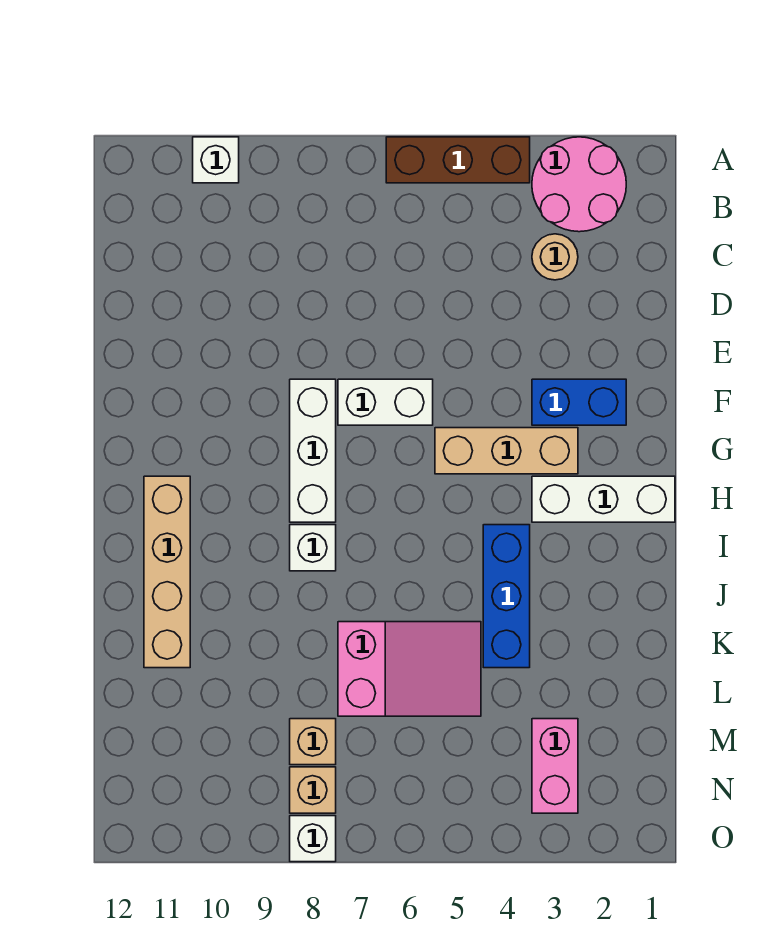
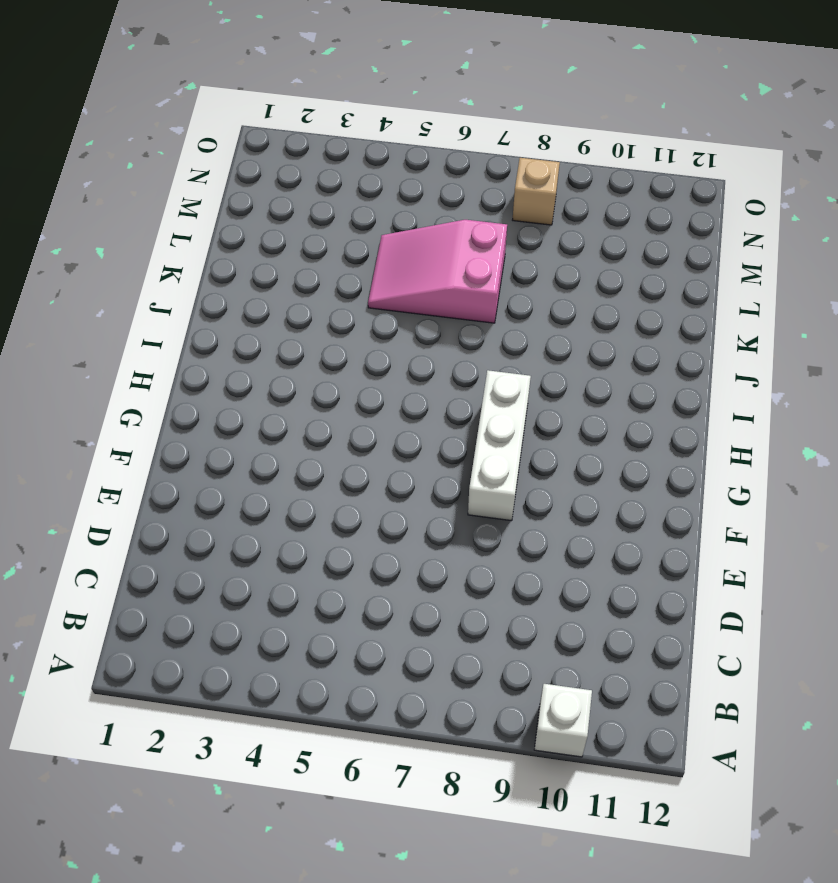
none -> pink round brick A2:B3 level 1
none -> brown brick A4:A6 level 1
none -> tan round brick C3 level 1

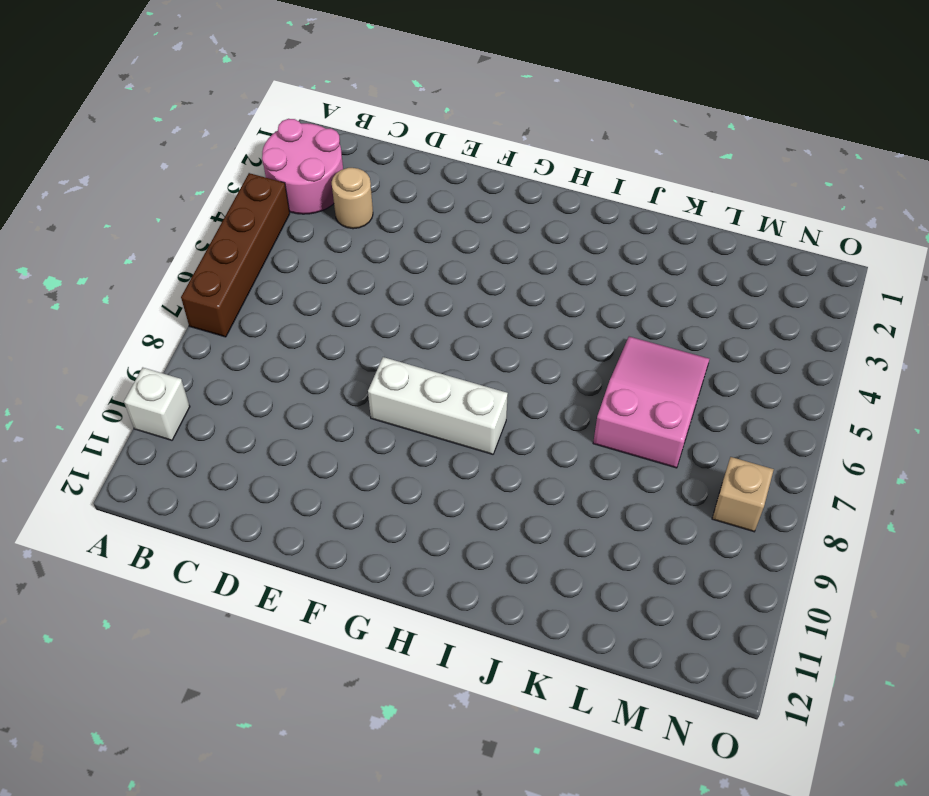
brown brick A4:A7 level 1 -> brown brick A4:A6 level 1
none -> blue brick F2:F3 level 1
none -> white brick F6:F7 level 1
none -> tan brick G3:G5 level 1

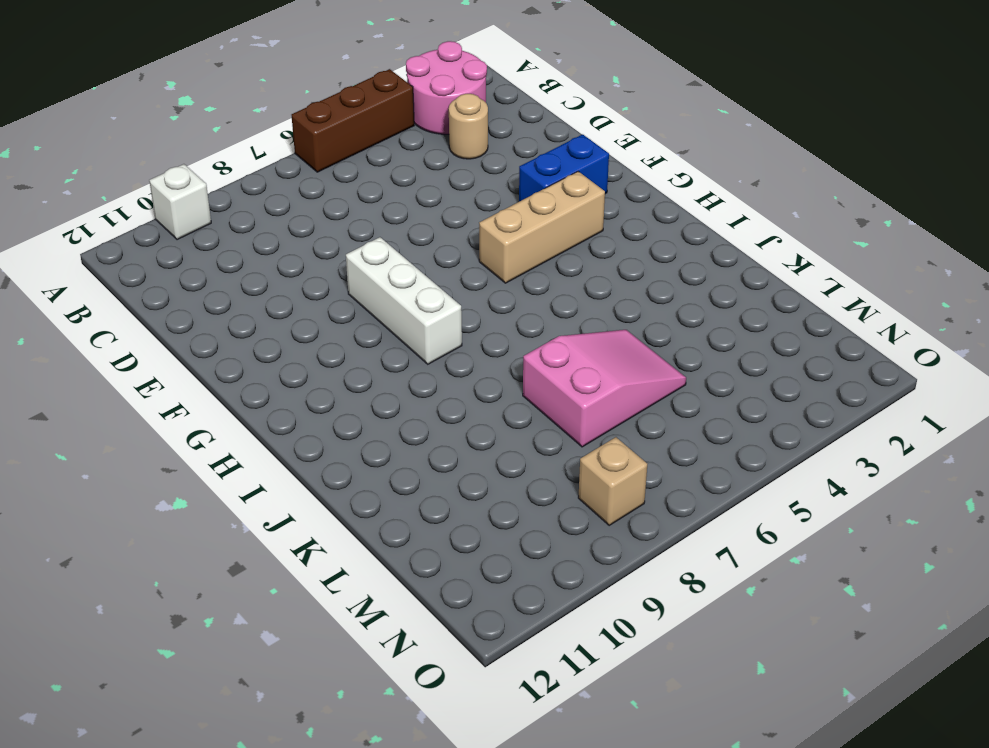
none -> white brick F6:F7 level 1
none -> white brick H1:H3 level 1
none -> tan brick H11:K11 level 1

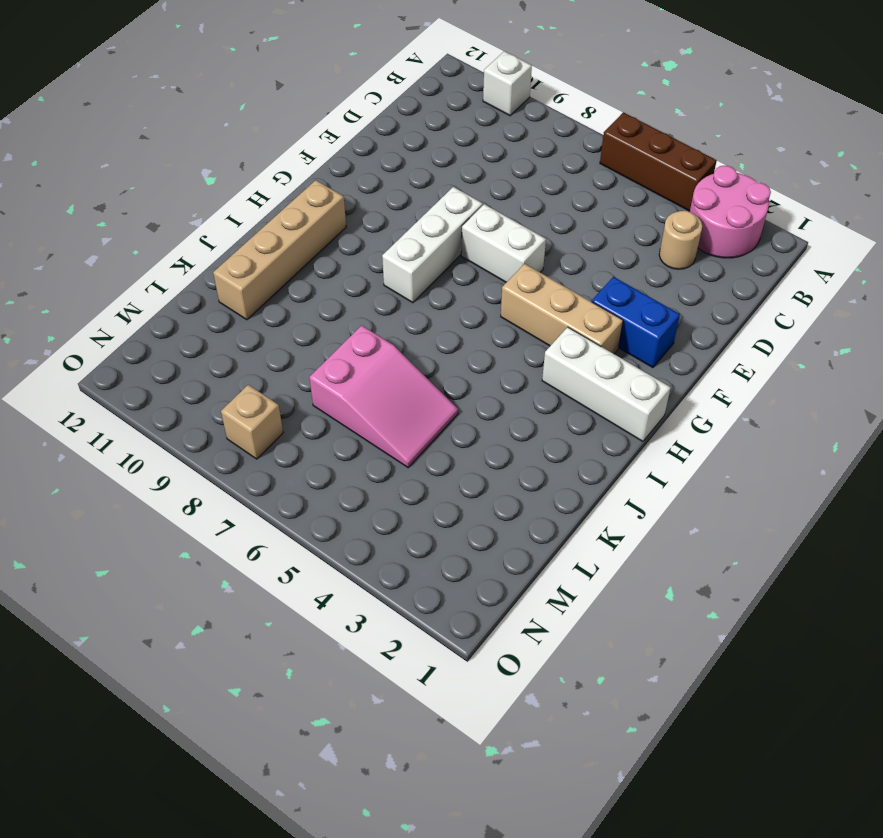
none -> blue brick I4:K4 level 1
none -> white brick I8 level 1
none -> pink brick M3:N3 level 1

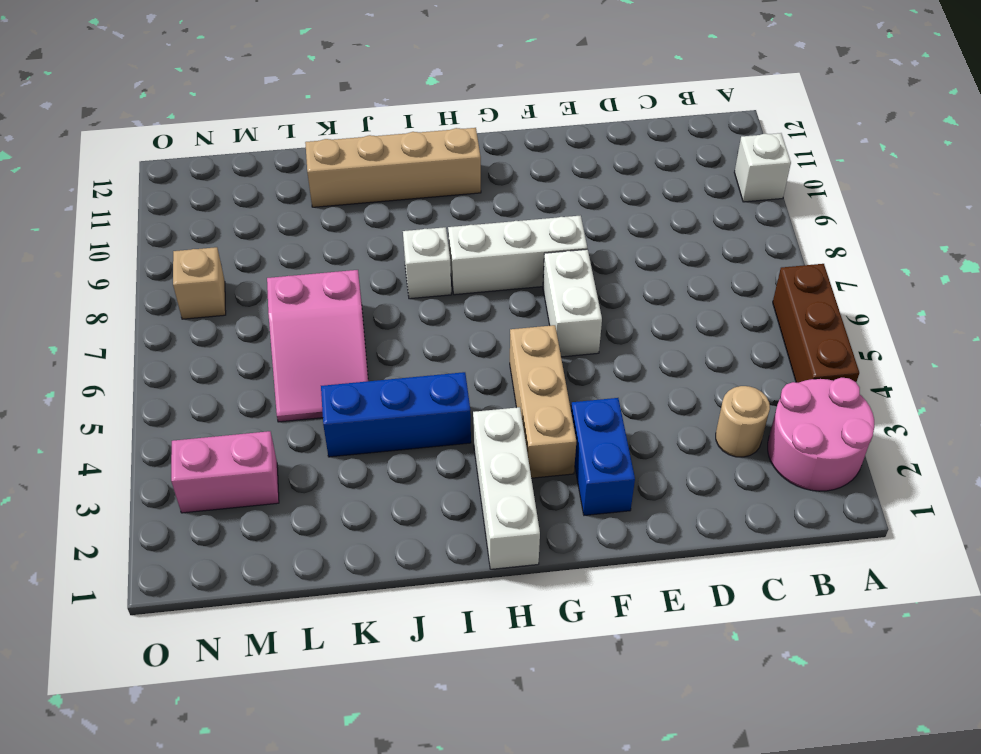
none -> tan brick M8 level 1
none -> white brick O8 level 1

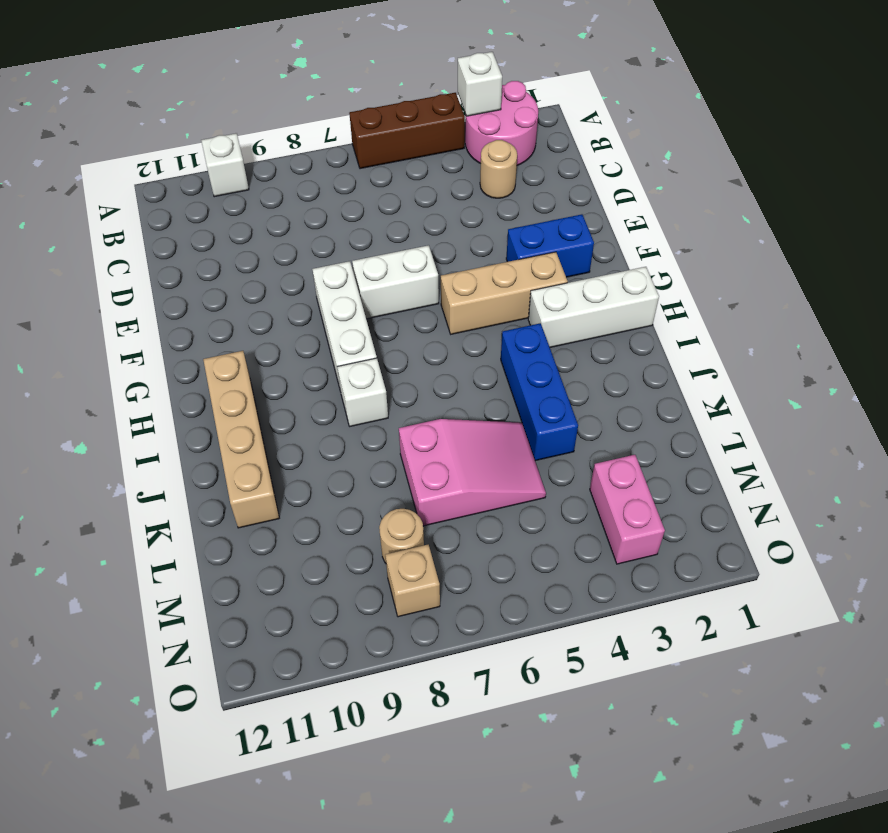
white brick A3 level 2 -> white brick O8 level 1
tan round brick M8 level 1 -> tan brick M8 level 1

